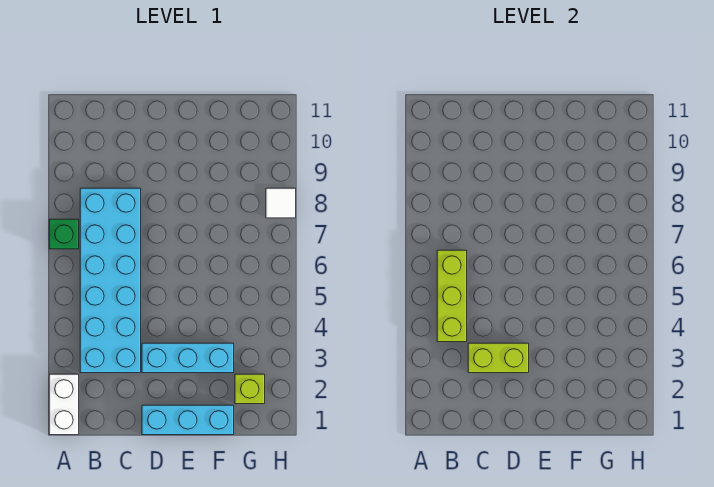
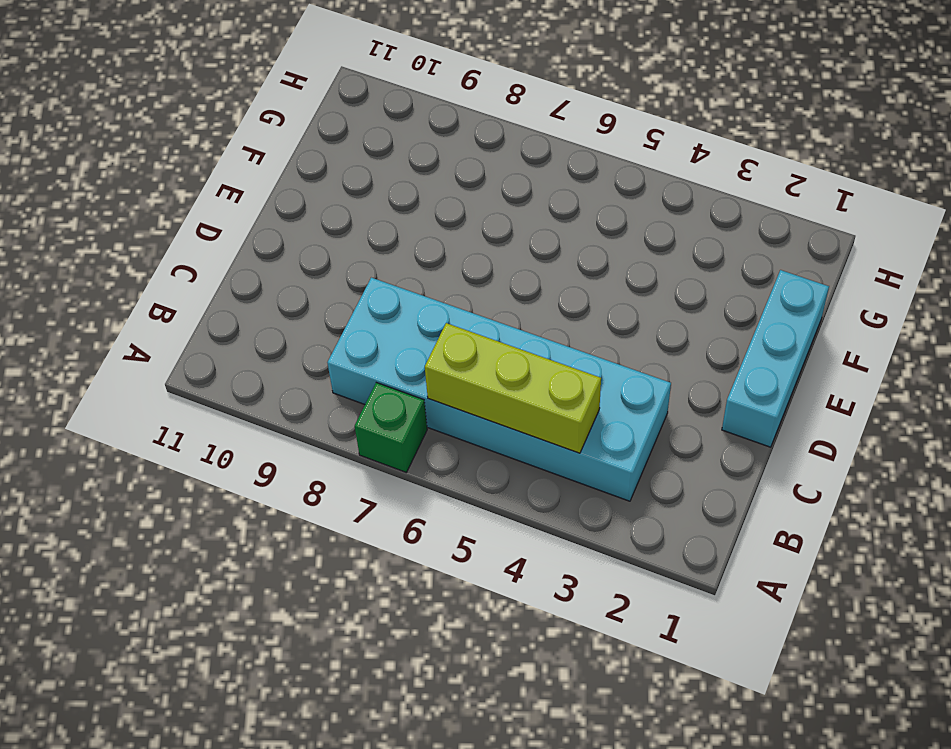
none -> white brick A1:A2 level 1
none -> cyan brick D3:F3 level 1

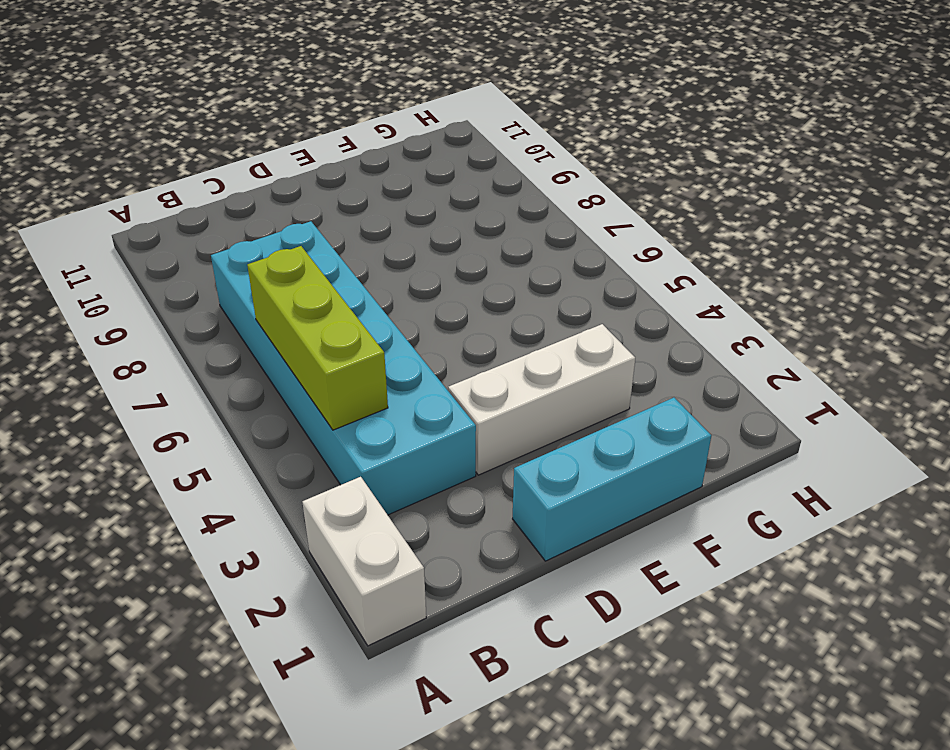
white brick D3:F3 level 1 -> cyan brick D3:F3 level 1
none -> green brick A7 level 1
none -> lime brick G2 level 1

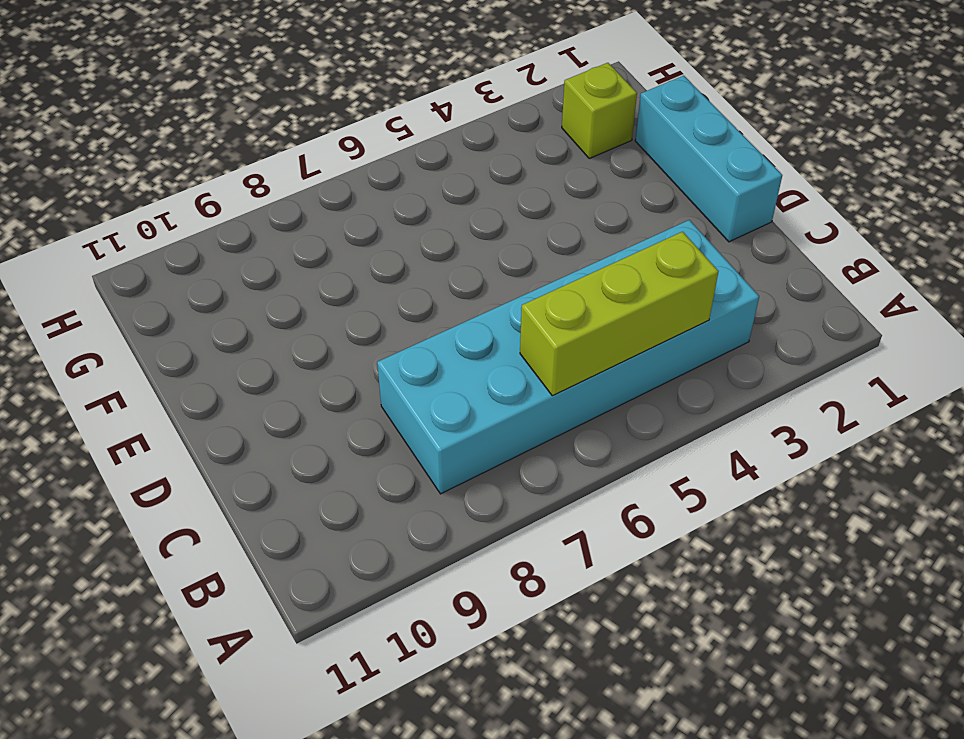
none -> white brick A1:A2 level 1
none -> green brick A7 level 1

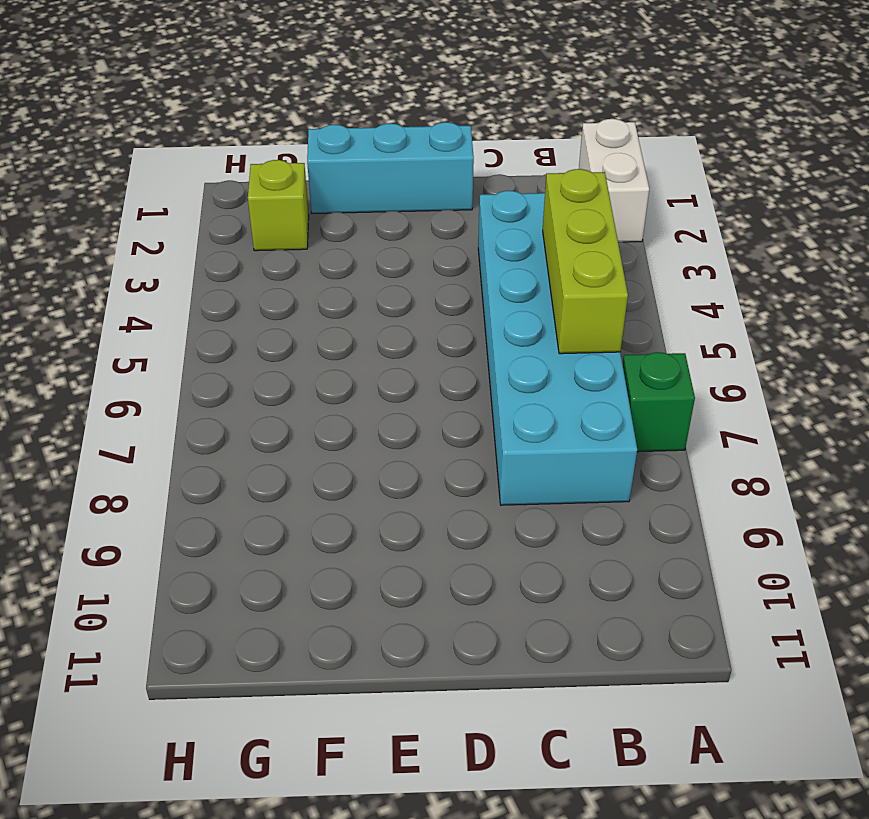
none -> cyan brick D3:F3 level 1
none -> white tile H8 level 1

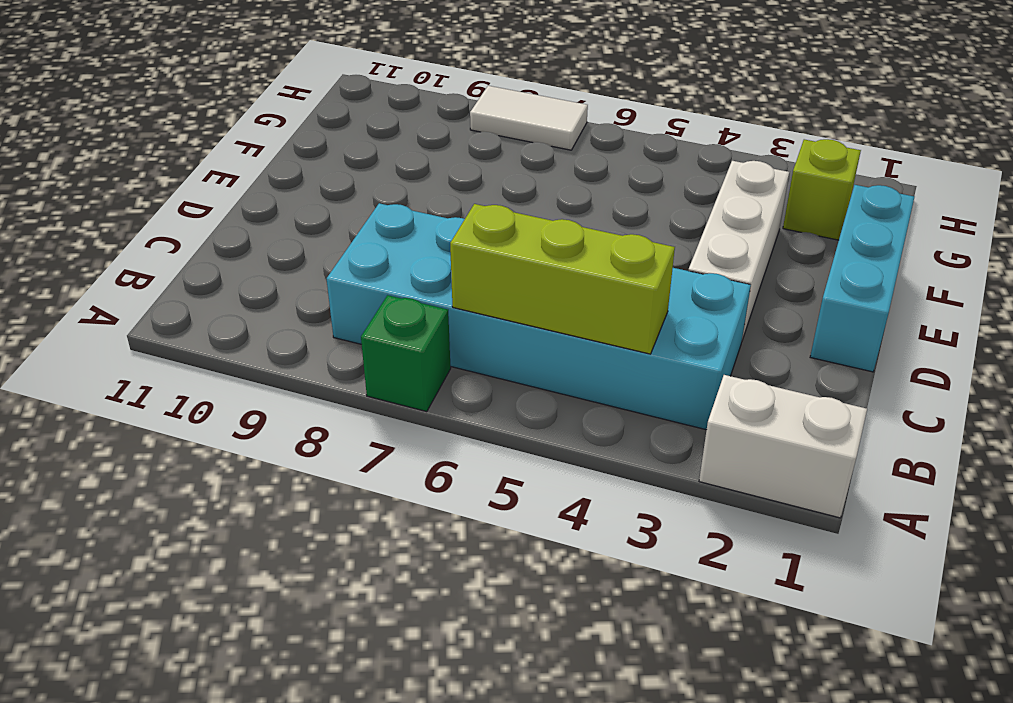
white brick D3:F3 level 1 -> cyan brick D3:F3 level 1
white tile H7:H8 level 1 -> white tile H8 level 1
none -> lime brick C3:D3 level 2

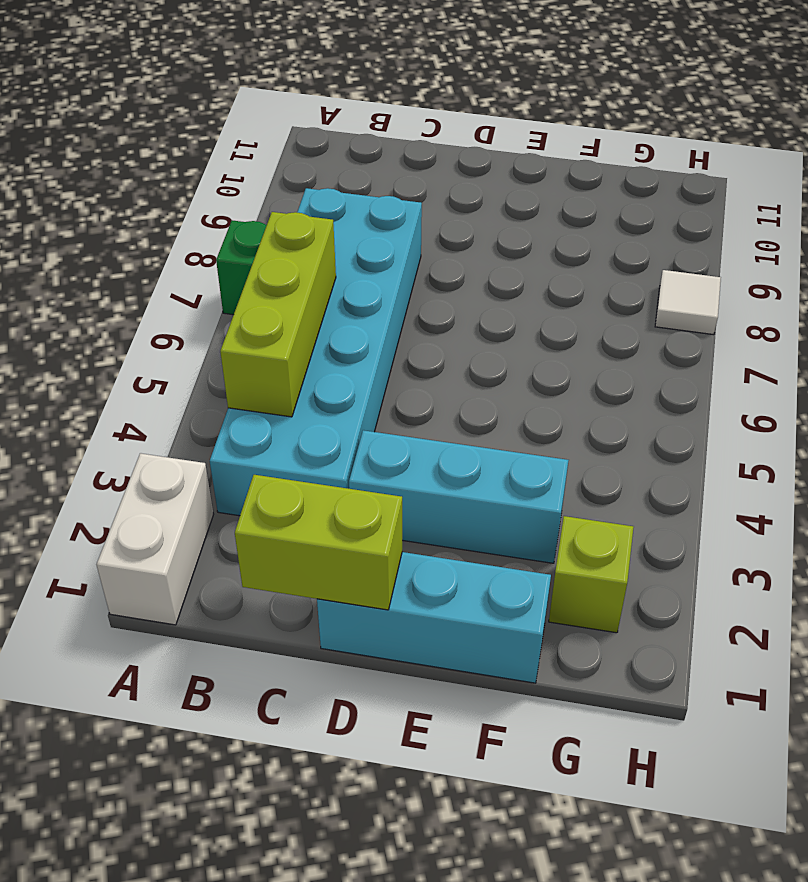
lime brick C1:D1 level 2 -> lime brick C3:D3 level 2

